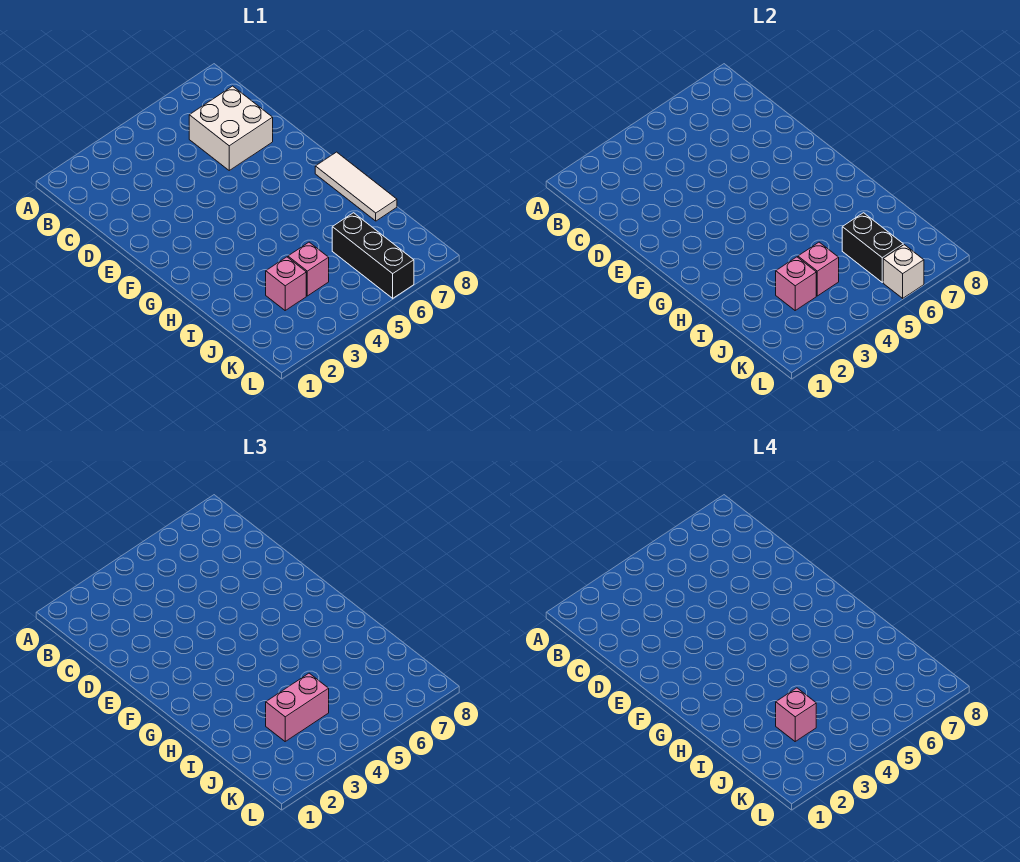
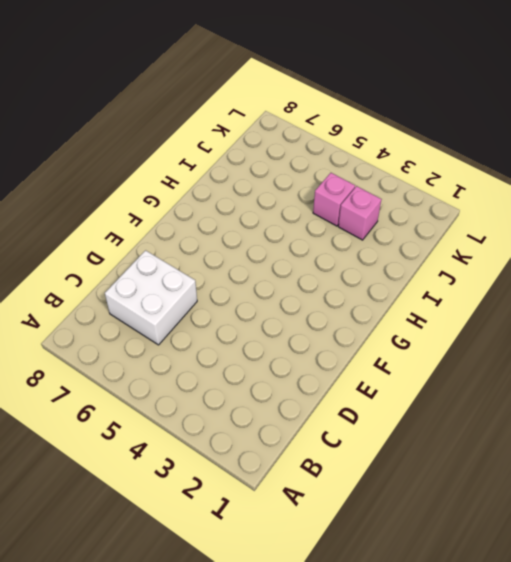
none -> white tile G8:I8 level 1
none -> black brick J6:L6 level 1

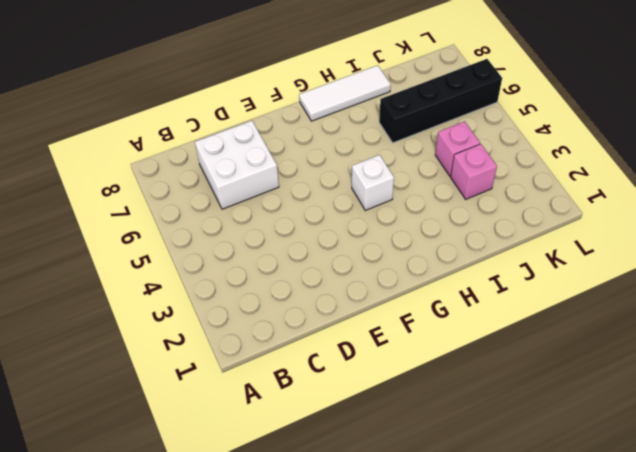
white brick G4 level 1 -> white brick L6 level 2
black brick I6:L6 level 1 -> black brick J6:L6 level 1
none -> pink brick J3 level 2
none -> pink brick J4 level 2

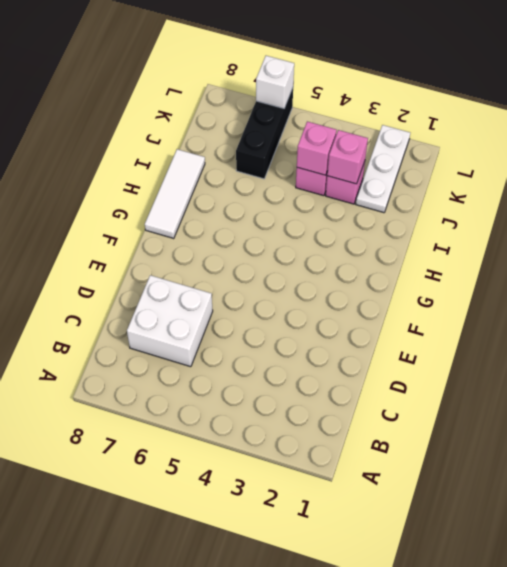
white plate J2:L2 level 1 -> none
none -> black brick J6:K6 level 2
none -> pink brick J3:J4 level 3

